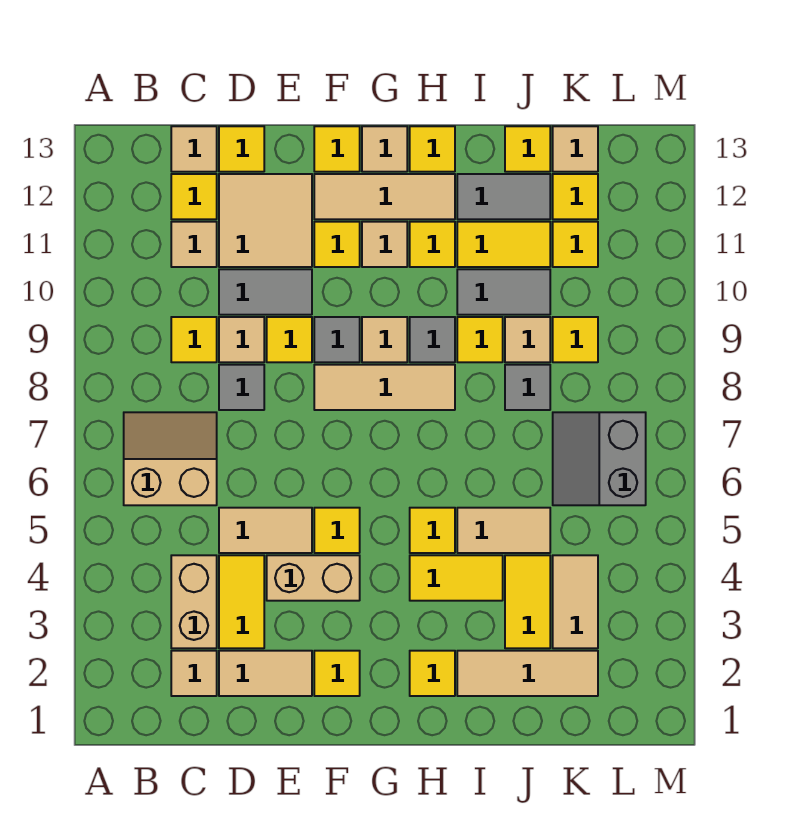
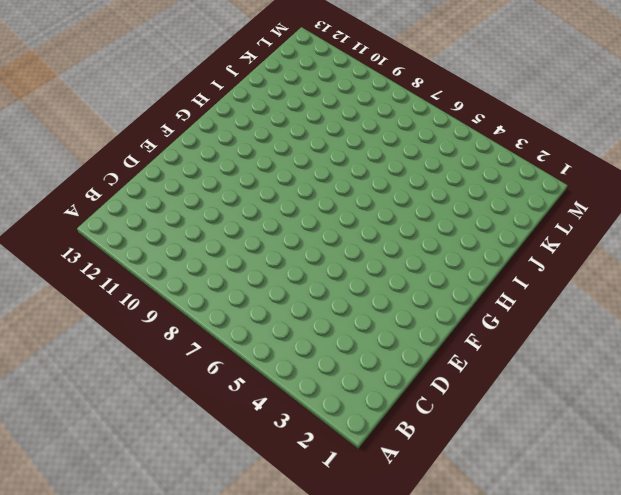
none -> tan slope B6:C7 level 1 top 6
none -> tan tile C2 level 1
none -> tan brick C3:C4 level 1
none -> yellow tile C9 level 1

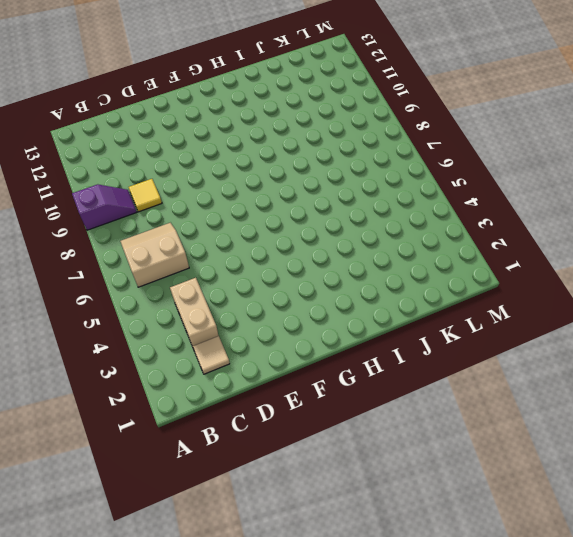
purple slope A9:B9 level 1 top A -> none
none -> tan tile C11 level 1
none -> yellow tile C12 level 1
none -> tan tile C13 level 1
none -> tan tile D2:E2 level 1

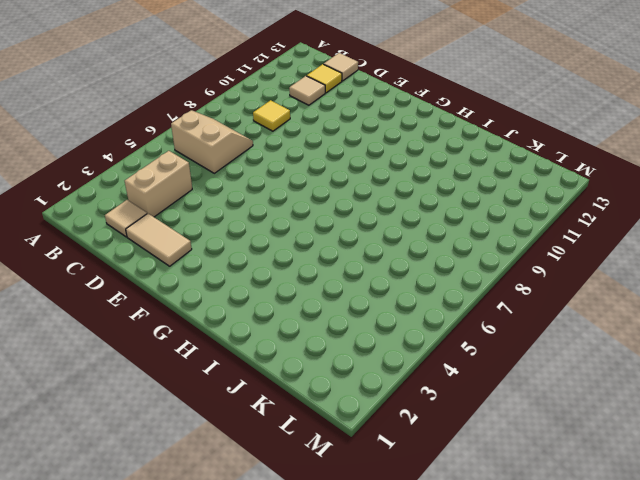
none -> yellow tile D3:D4 level 1
none -> tan tile D5:E5 level 1
none -> grey tile D8 level 1
none -> tan tile D9 level 1

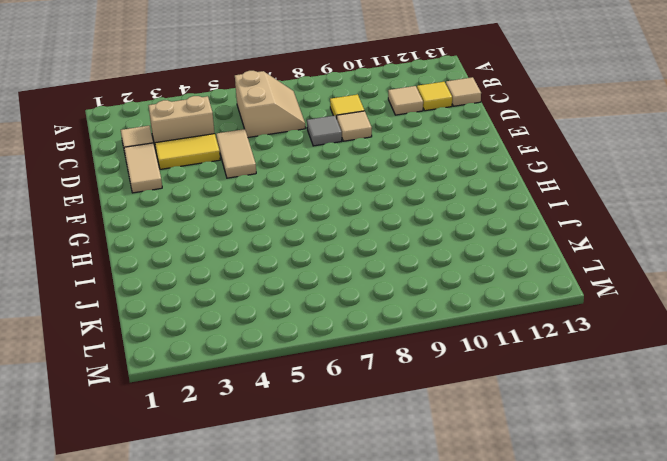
none -> grey tile D10:E10 level 1
none -> tan tile D11:E12 level 1
none -> yellow tile D13 level 1
none -> tan brick E4:F4 level 1

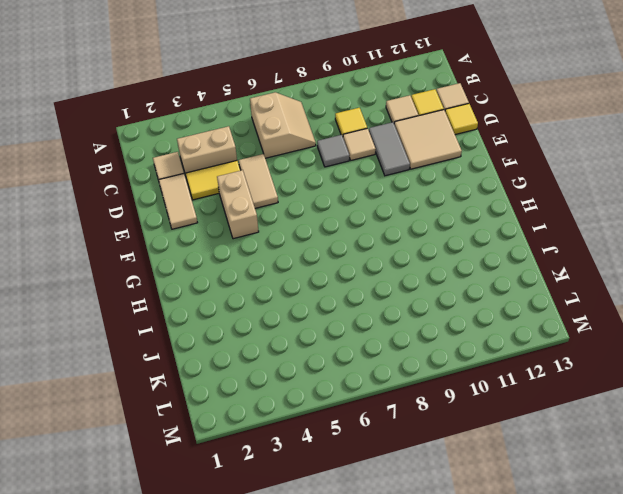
none -> yellow tile E9 level 1
none -> yellow tile F2 level 1
none -> yellow tile F5 level 1
none -> tan tile F8:H8 level 1

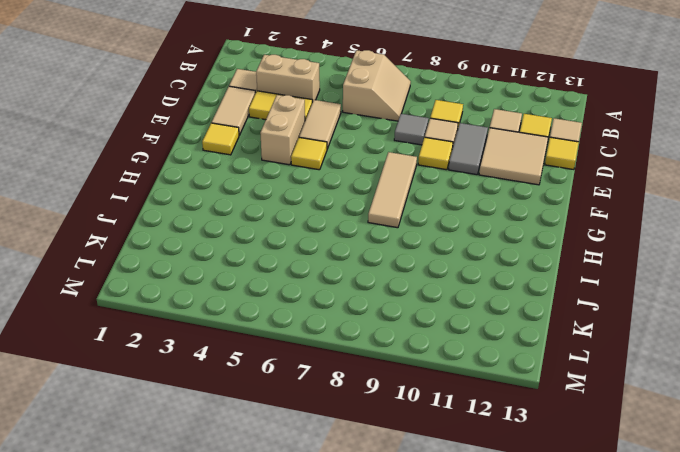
none -> grey tile F9 level 1
none -> yellow tile F11 level 1
none -> tan tile F12:H12 level 1
none -> yellow tile F13 level 1

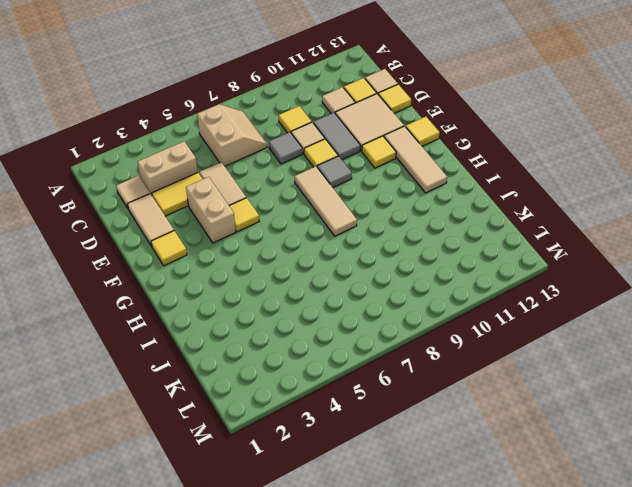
none -> tan tile G9 level 1
none -> tan tile G11 level 1
none -> tan tile G13 level 1
none -> yellow tile H2 level 1

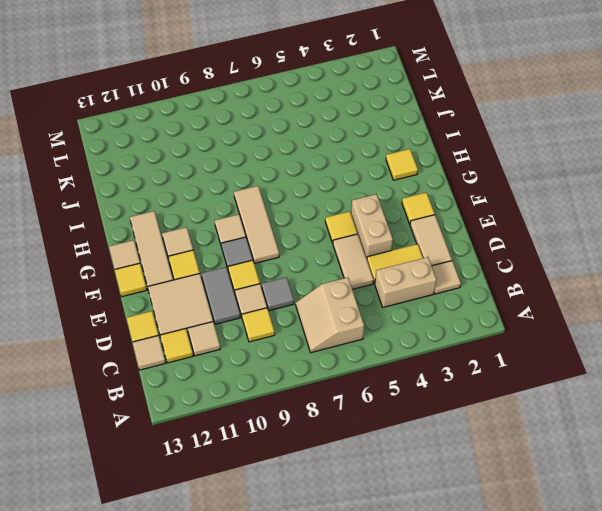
none -> yellow tile H4:I4 level 1
none -> yellow tile H5 level 1
none -> grey tile H9 level 1
none -> yellow tile H11 level 1

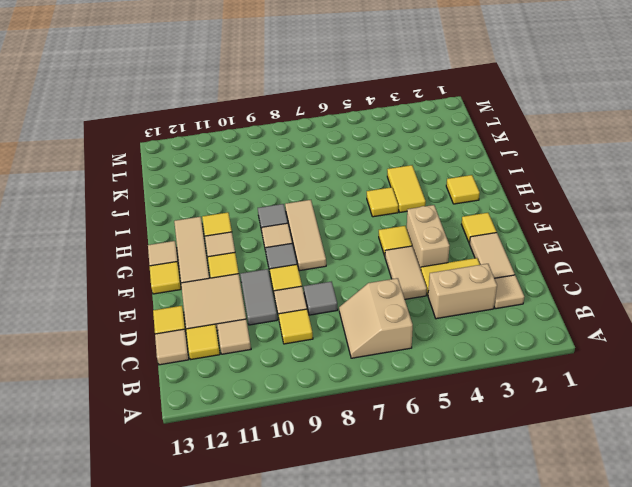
none -> yellow tile H13 level 1
none -> tan tile I2:K2 level 1
none -> tan tile I5:J5 level 1
none -> yellow tile I9 level 1

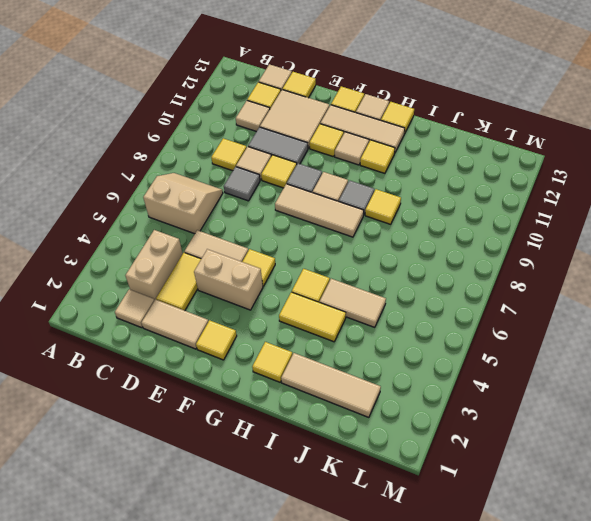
none -> grey tile I10:J10 level 1
none -> yellow tile I11:J11 level 1
none -> grey tile I12:J12 level 1
none -> yellow tile J3:J4 level 1

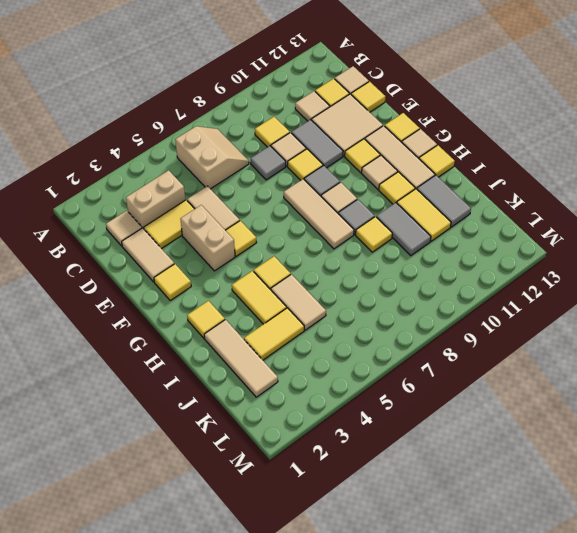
none -> grey tile J8 level 1
none -> tan tile J9 level 1
none -> yellow tile J13 level 1
none -> tan tile K3:K4 level 1

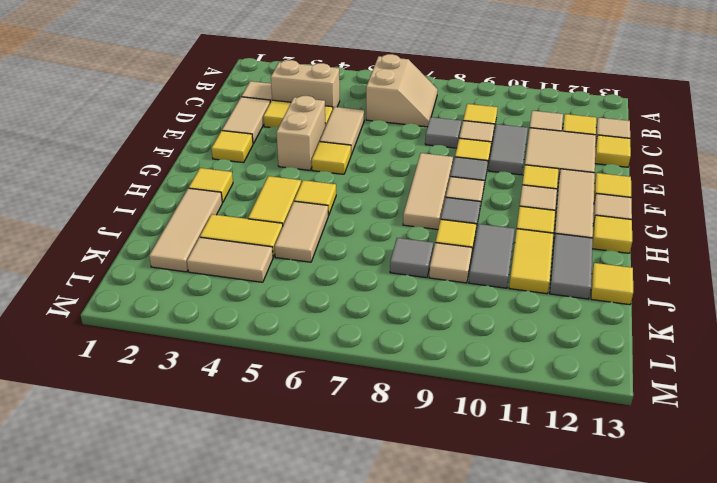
none -> grey slope K6:L7 level 1 top L
none -> yellow tile K9 level 1
none -> yellow tile K11 level 1
none -> yellow tile K12 level 1

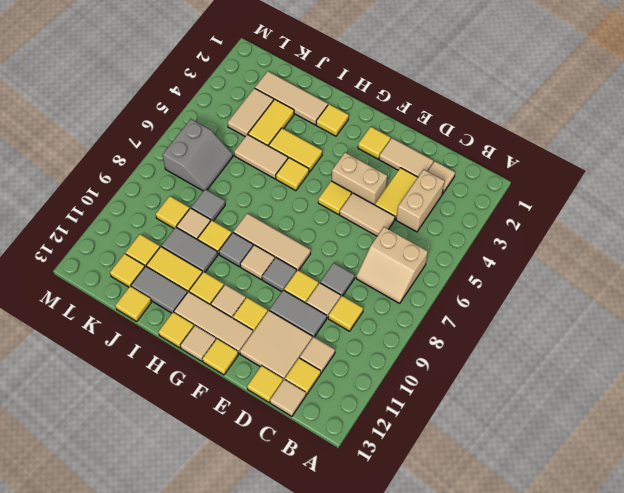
none -> tan tile K13 level 1

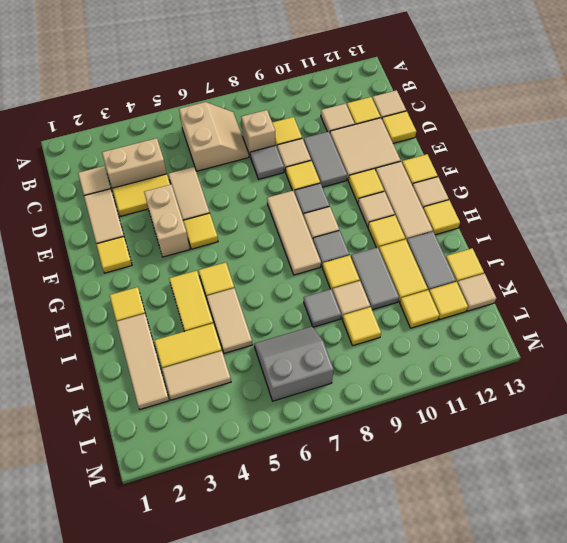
tan brick C8 level 1 -> none

